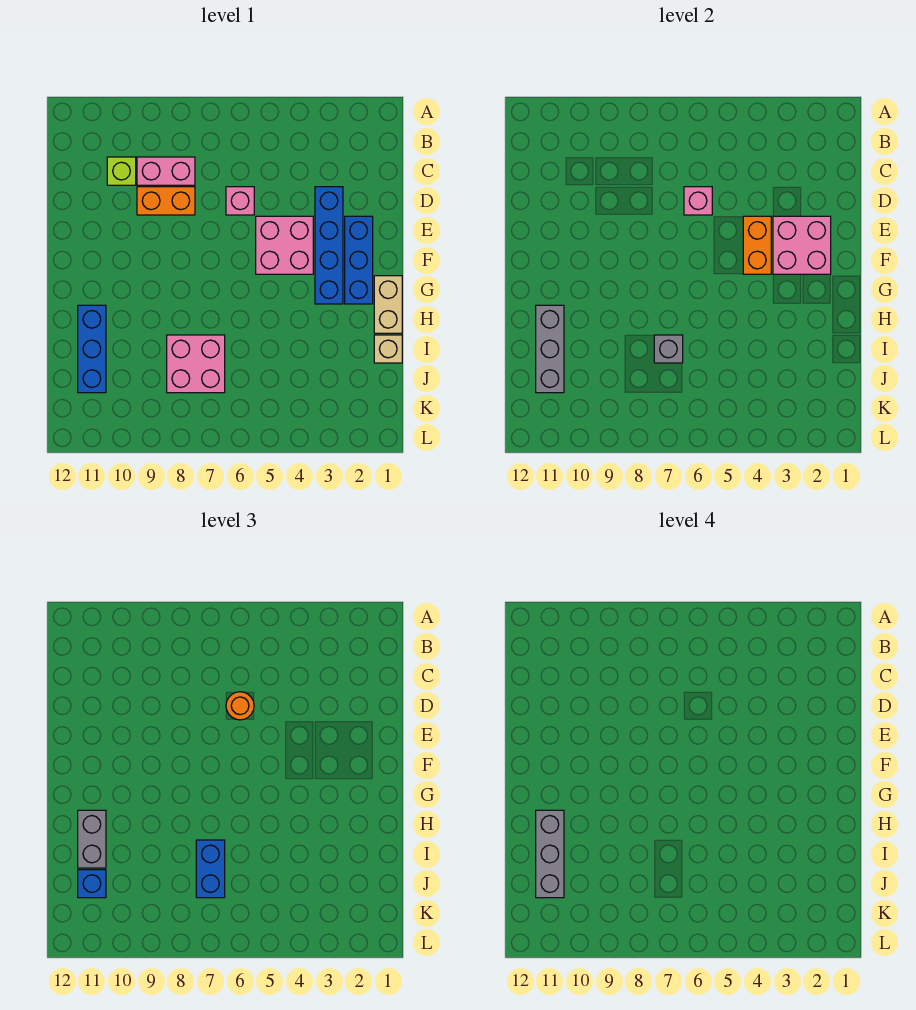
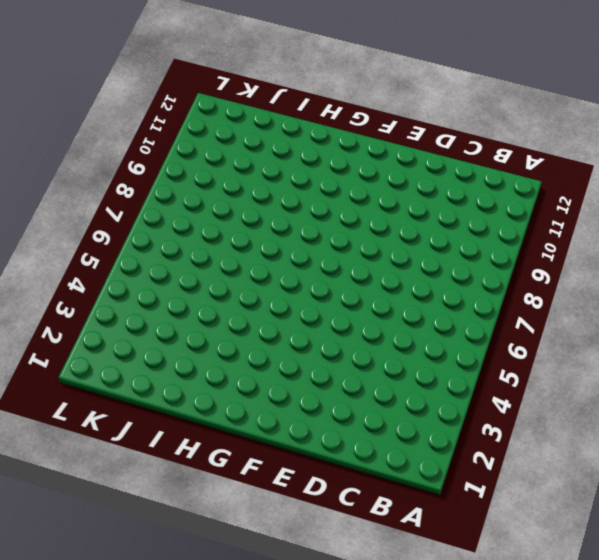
none -> pink brick C8:C9 level 1
none -> lime brick C10 level 1
none -> blue brick D3:G3 level 1

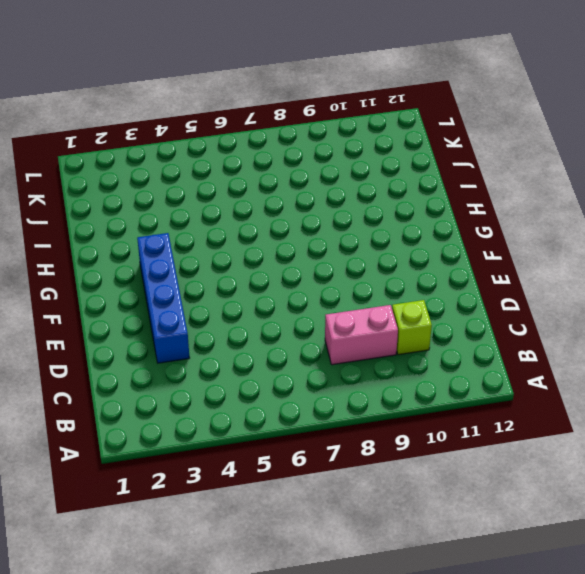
none -> pink brick D6 level 1
none -> orange brick D8:D9 level 1
none -> blue brick E2:G2 level 1

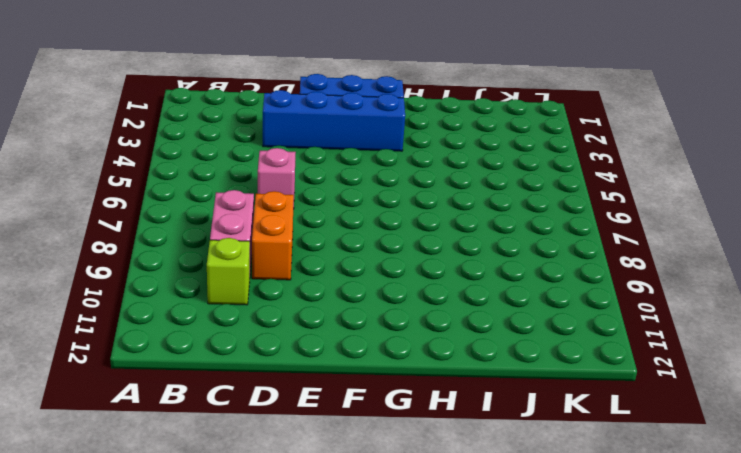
none -> pink brick E4:F5 level 1
none -> tan brick G1:H1 level 1
none -> blue brick H11:J11 level 1

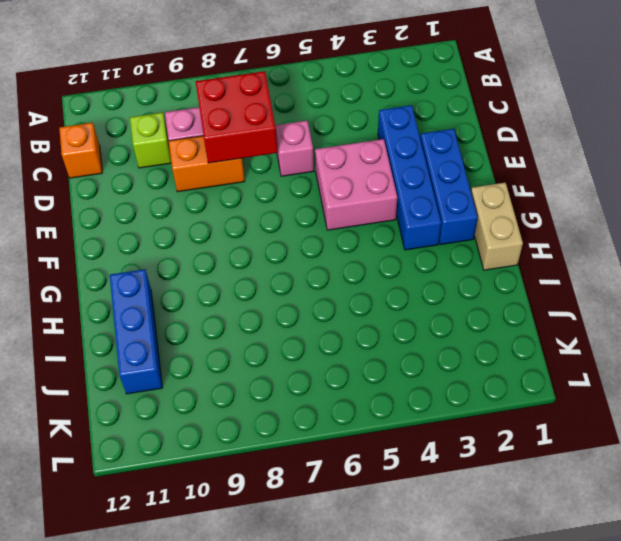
red brick C7:D8 level 2 -> none
orange brick C12 level 1 -> none
none -> tan brick I1 level 1
none -> pink brick I7:J8 level 1
none -> pink brick D6 level 2

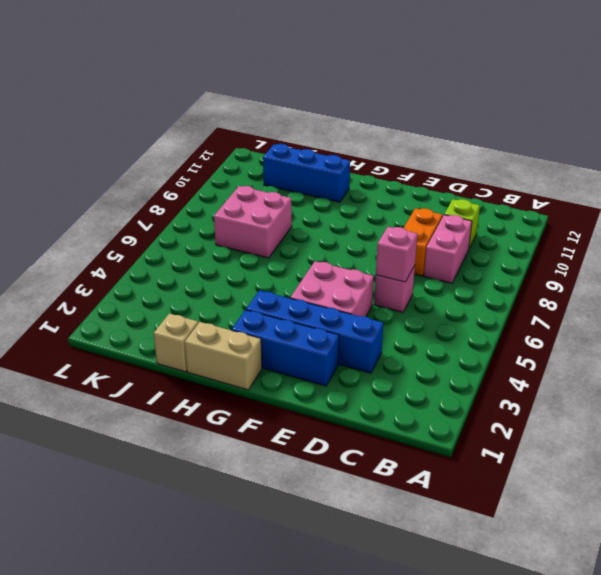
none -> pink brick E2:F3 level 2
none -> orange brick E4:F4 level 2
none -> grey brick H11:J11 level 2

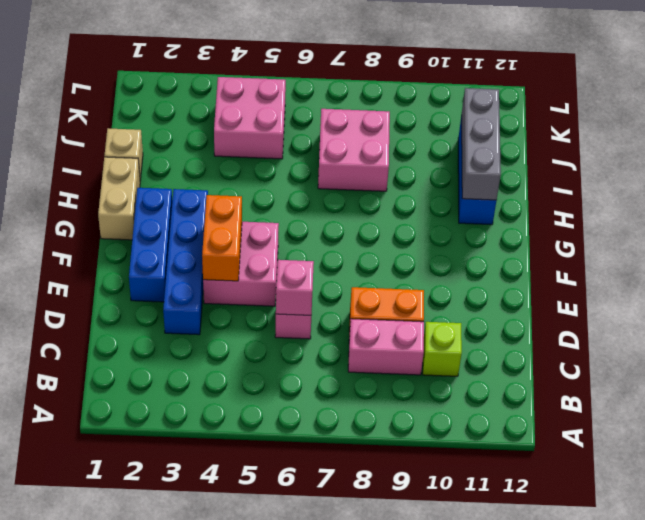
pink brick J4:K5 level 1 -> pink brick E2:F3 level 2
none -> grey brick I7 level 2
none -> orange round brick D6 level 3
none -> grey brick H11:I11 level 3

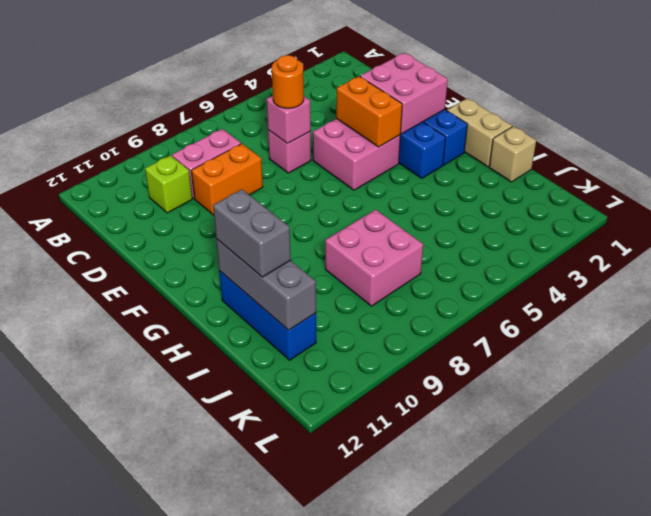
none -> grey brick I7 level 2
none -> blue brick I7:J7 level 3
none -> blue brick J11 level 3

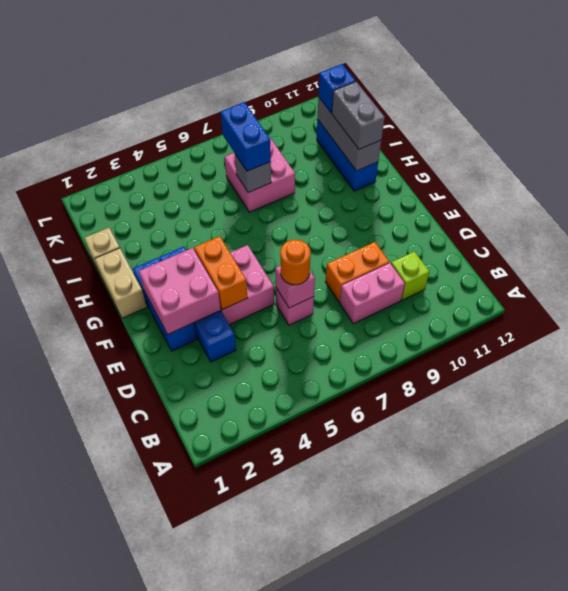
none -> grey brick H11:J11 level 4

